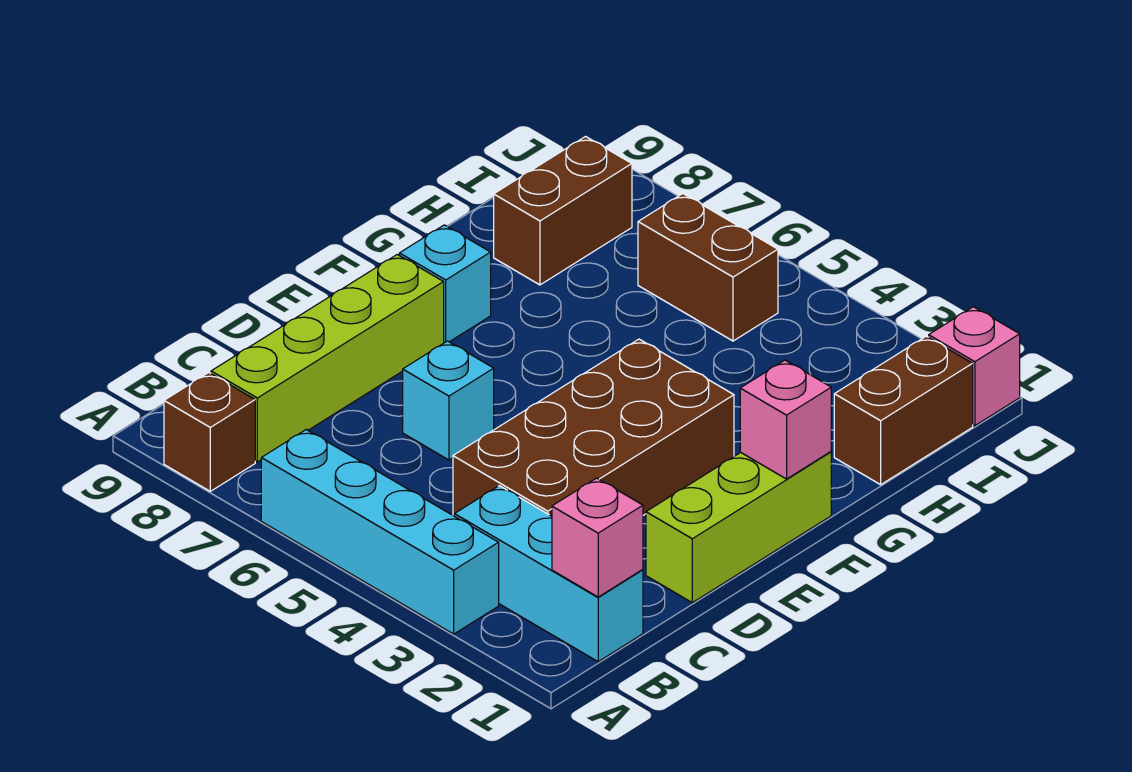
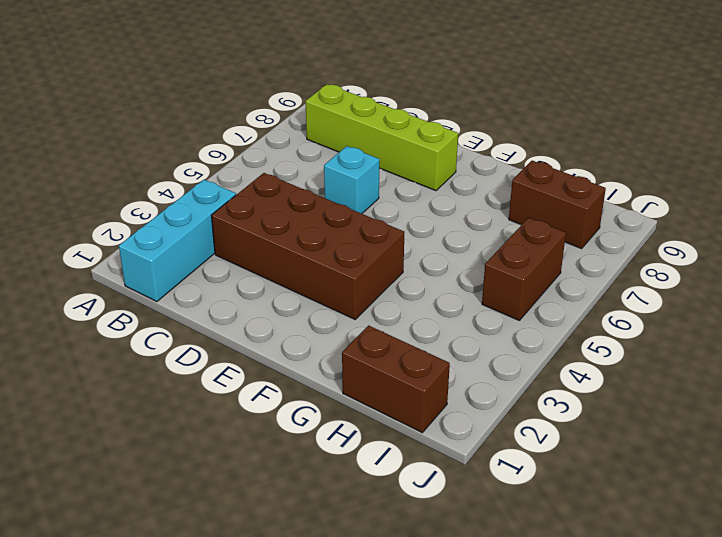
none -> cyan brick A3:A6 level 1
none -> brown brick A8 level 1
none -> lime brick D1:F1 level 1

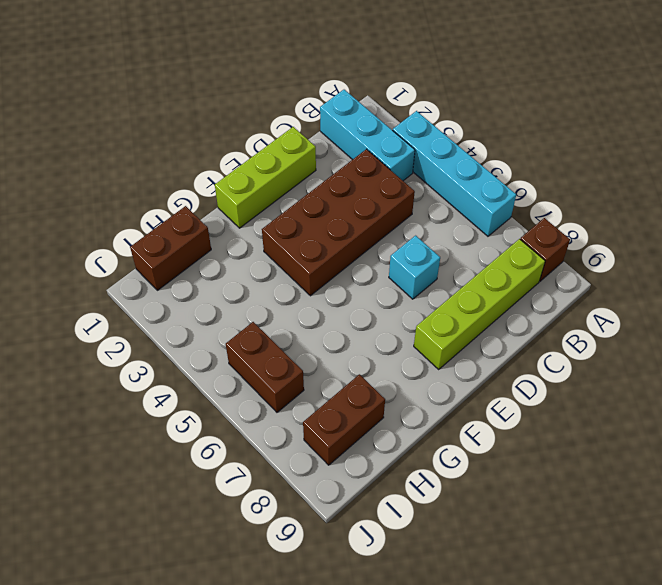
none -> cyan brick F8 level 1
none -> pink brick J1 level 1
none -> pink brick B1 level 2

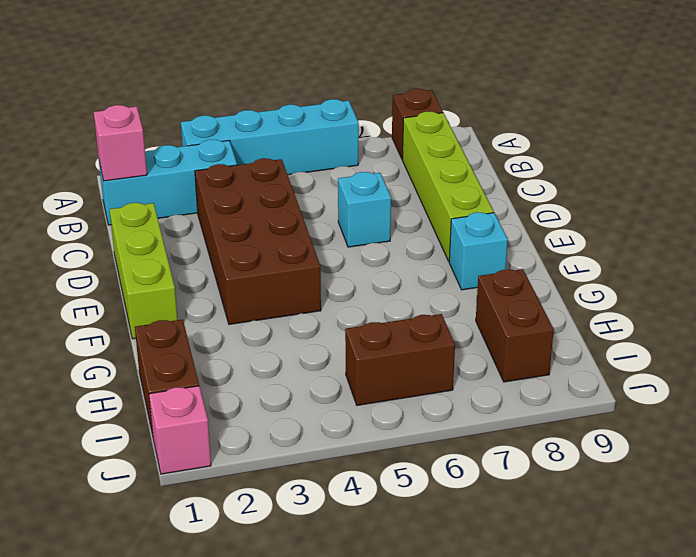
none -> pink brick F1 level 2

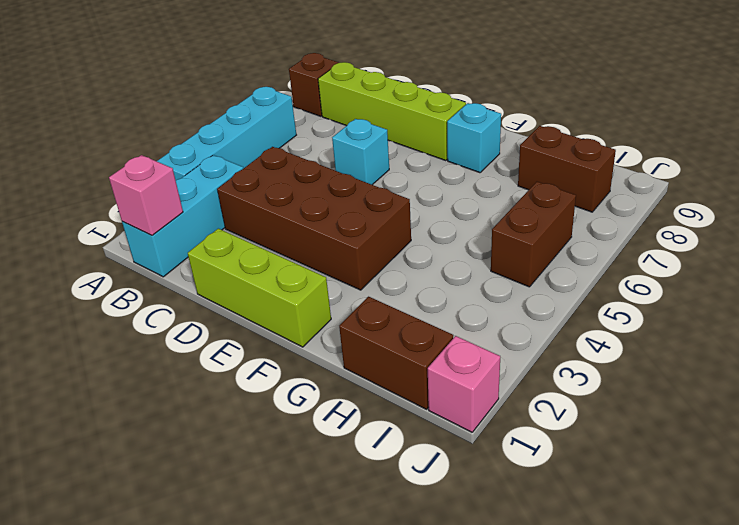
none -> pink brick F1 level 2

